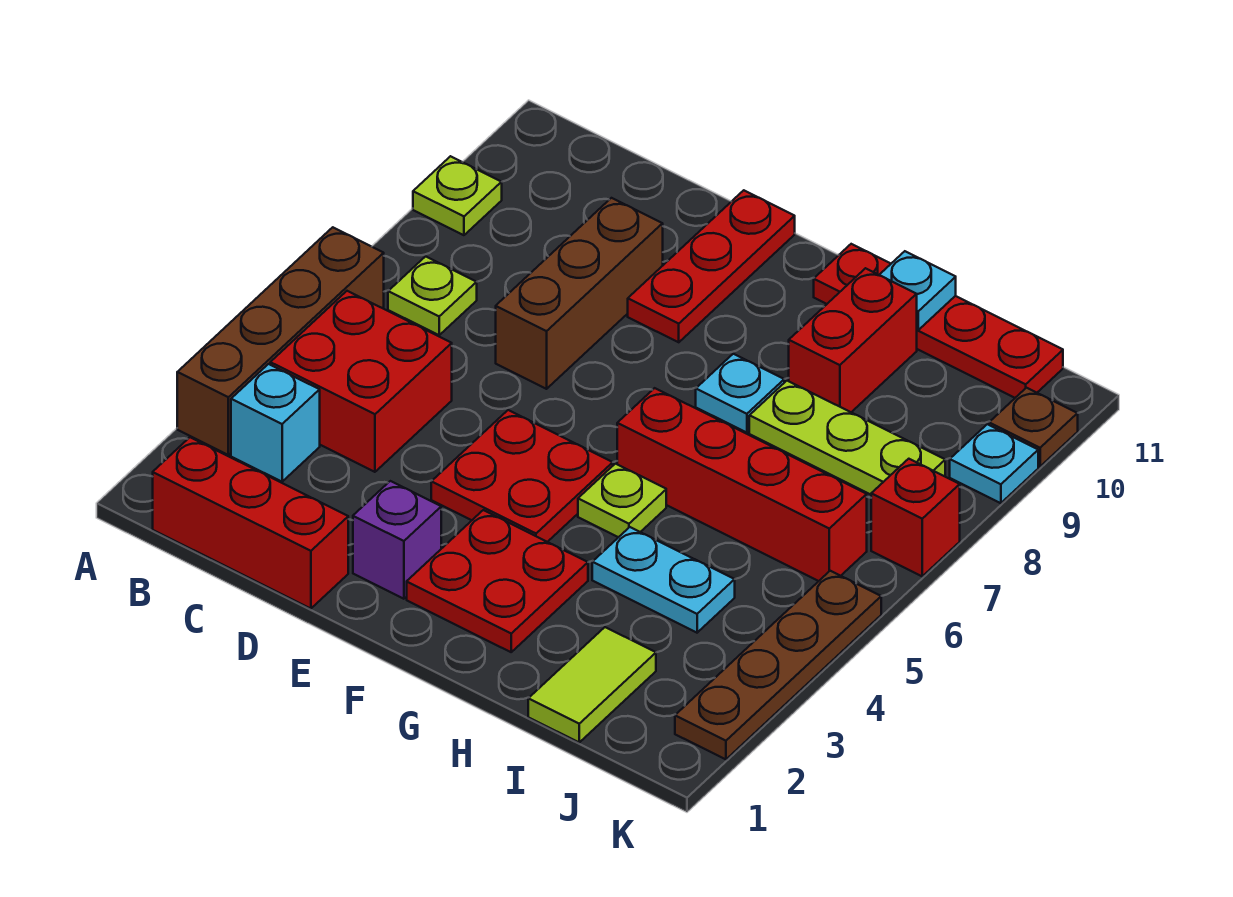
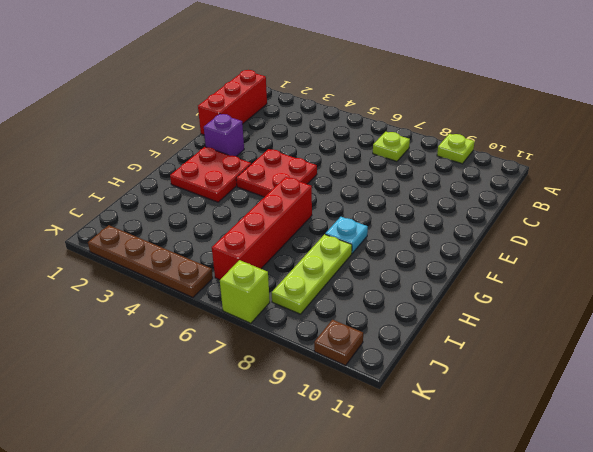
lime brick K7 level 1 -> red brick K7 level 1
none -> brown brick A3:A6 level 1
none -> cyan brick B3 level 1
none -> red brick B4:C5 level 1

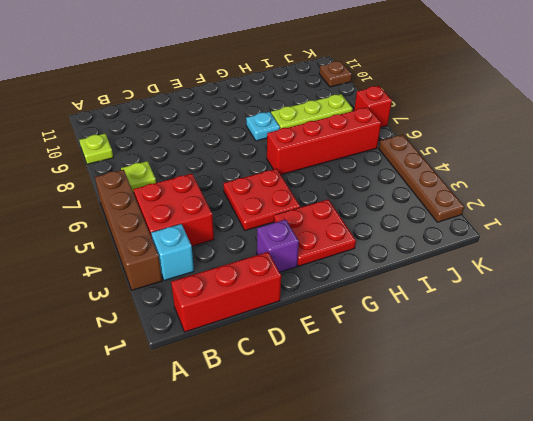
none -> brown brick D7:D9 level 1
none -> red plate E9:E11 level 1
none -> lime plate G5 level 1

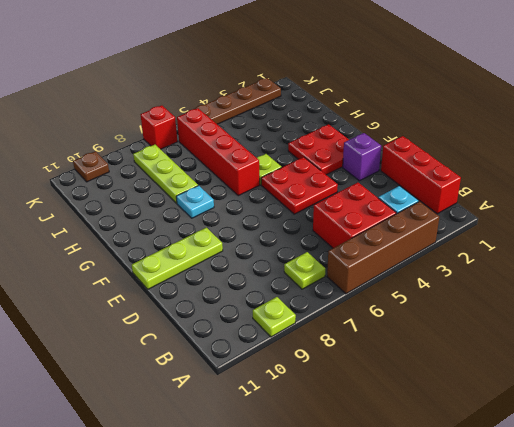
lime plate E9:E11 level 1 -> red plate E9:E11 level 1
none -> brown brick D7:D9 level 1
none -> red plate G11:J11 level 1
none -> cyan plate H4:I4 level 1

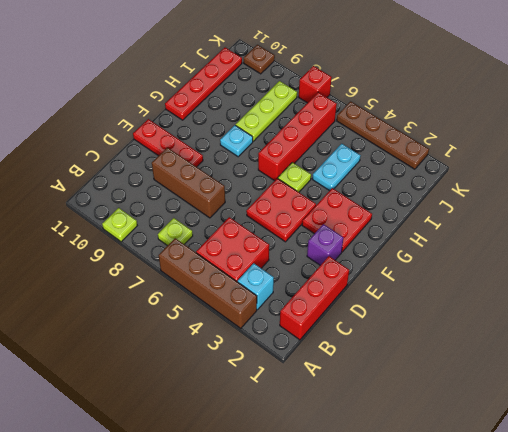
none -> red brick H9:H10 level 1
none -> lime tile I1:I2 level 1
none -> cyan plate K9 level 1

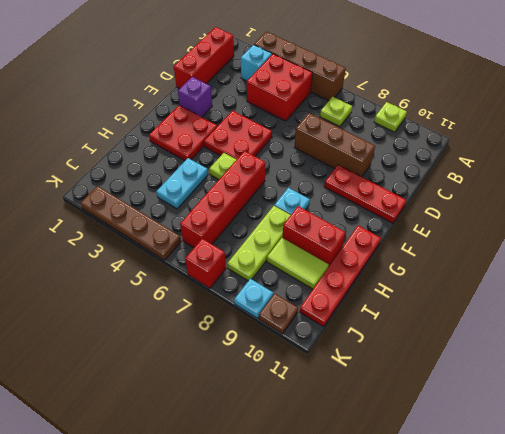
lime tile I9:I10 level 1 -> lime tile I1:I2 level 1
none -> cyan plate H11 level 2

